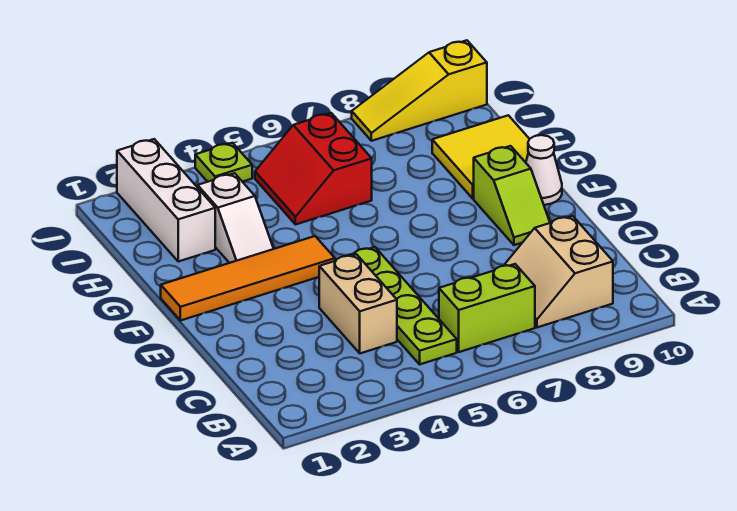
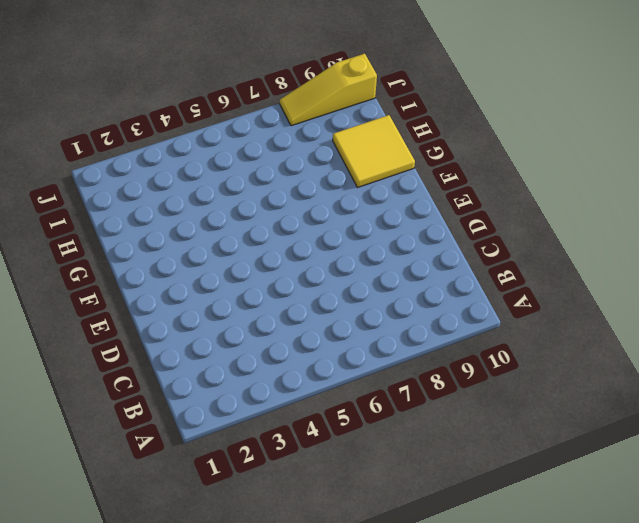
none -> lime plate B5:E5 level 1
none -> lime brick B6:B7 level 1
none -> tan slope B8:C9 level 1 top 9

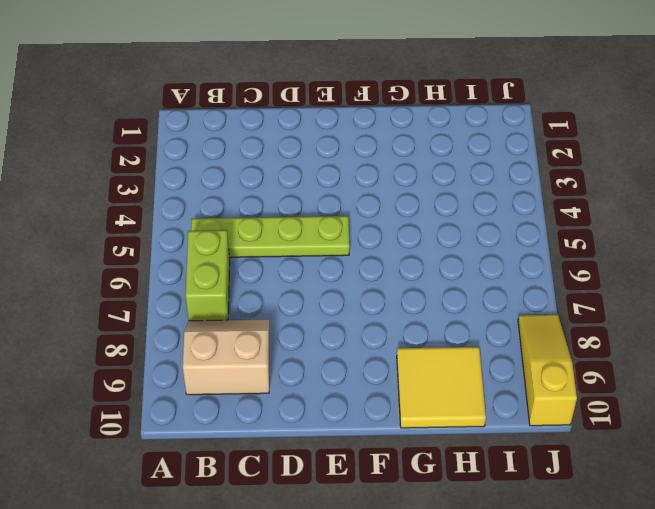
none -> tan brick C4:D4 level 1
none -> lime slope E9:F9 level 1 top F
none -> orange tile F1:F4 level 1

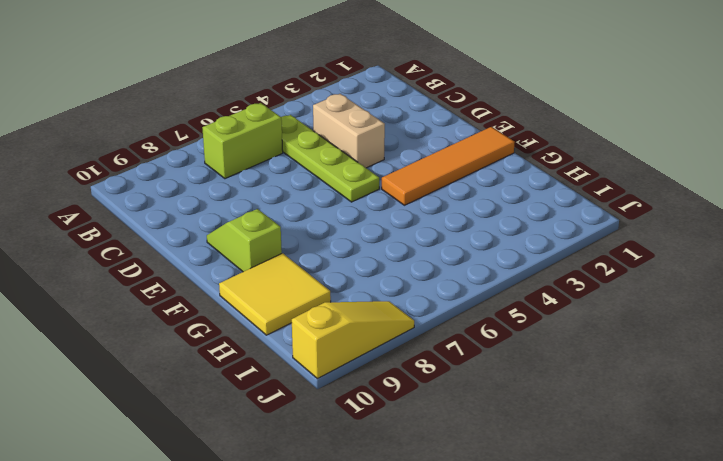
none -> tan slope B8:C9 level 1 top 9
none -> white cone F10 level 1
none -> white slope G3:H3 level 1 top H

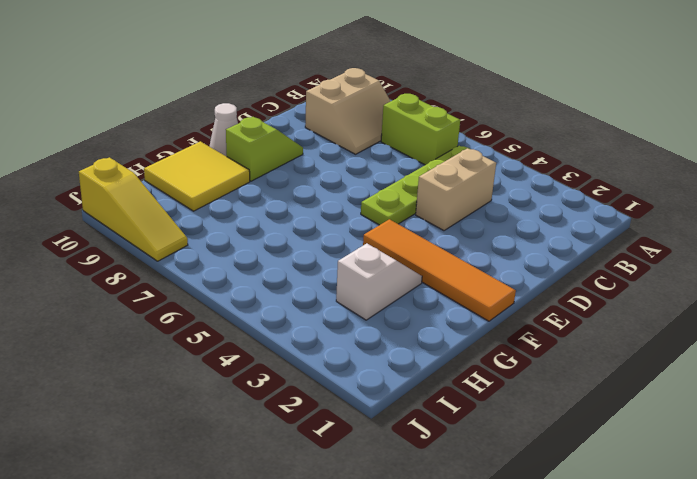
none -> white brick H2:J2 level 1
none -> red slope H5:I6 level 1 top 6
none -> lime plate J4 level 1

